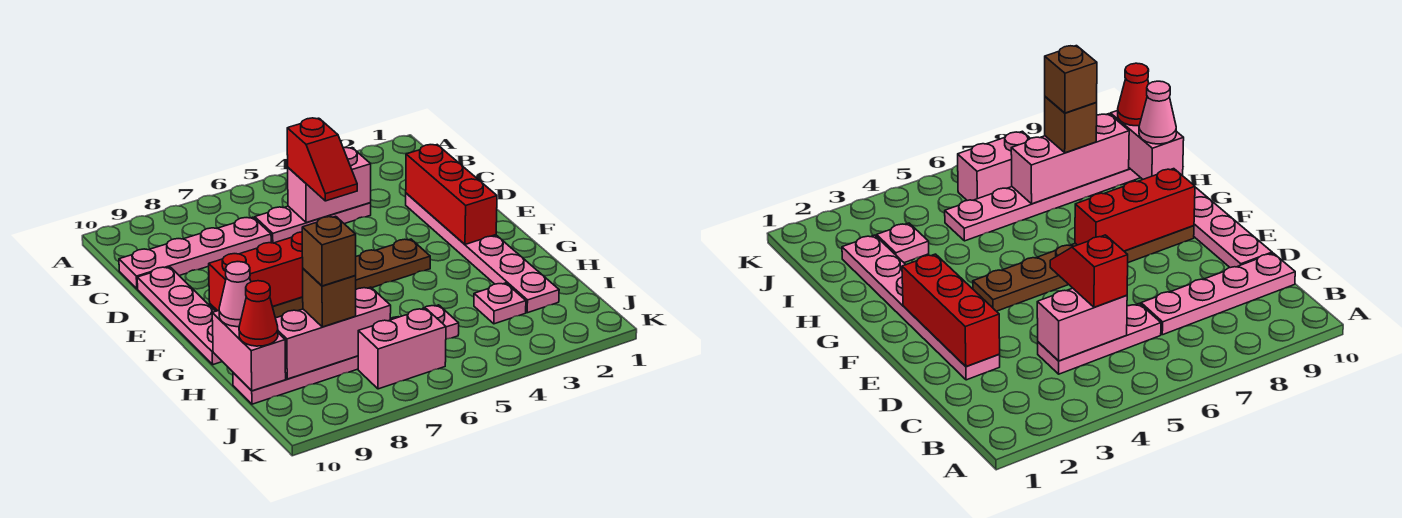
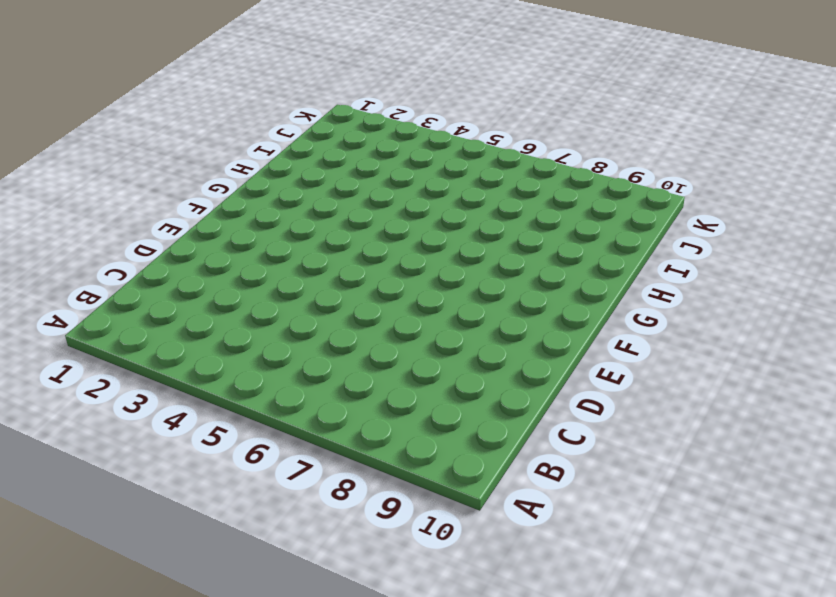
none -> pink plate C4:C6 level 1
none -> pink plate C7:C10 level 1
none -> pink plate D2:I2 level 1

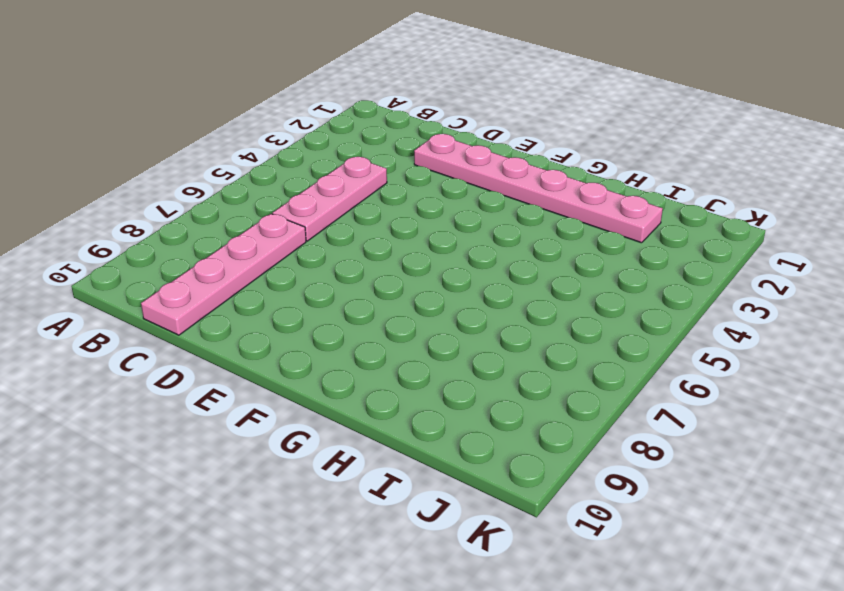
none -> pink plate D10:G10 level 1
none -> brown plate F4:F9 level 1
none -> pink plate I3 level 1

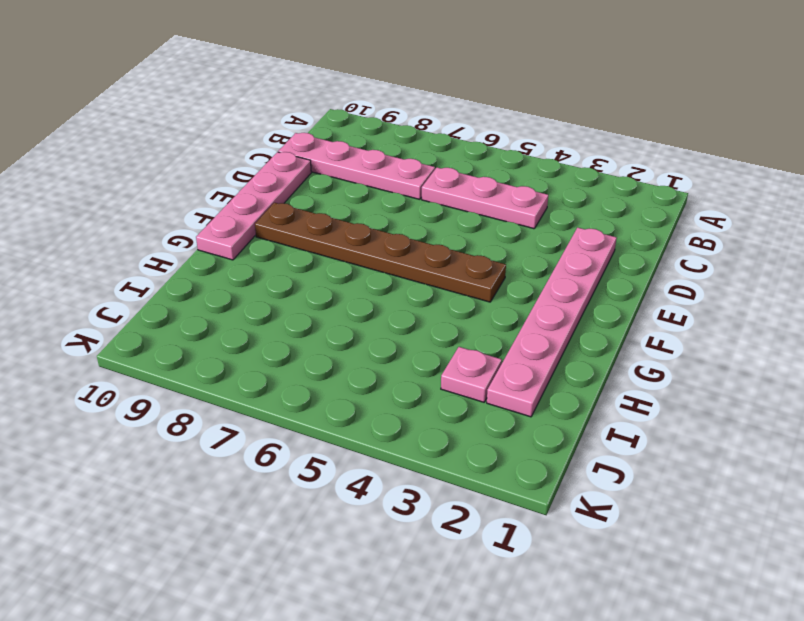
none -> pink plate I5:I10 level 1
none -> pink brick J6:J7 level 1
none -> pink brick C4:C5 level 2

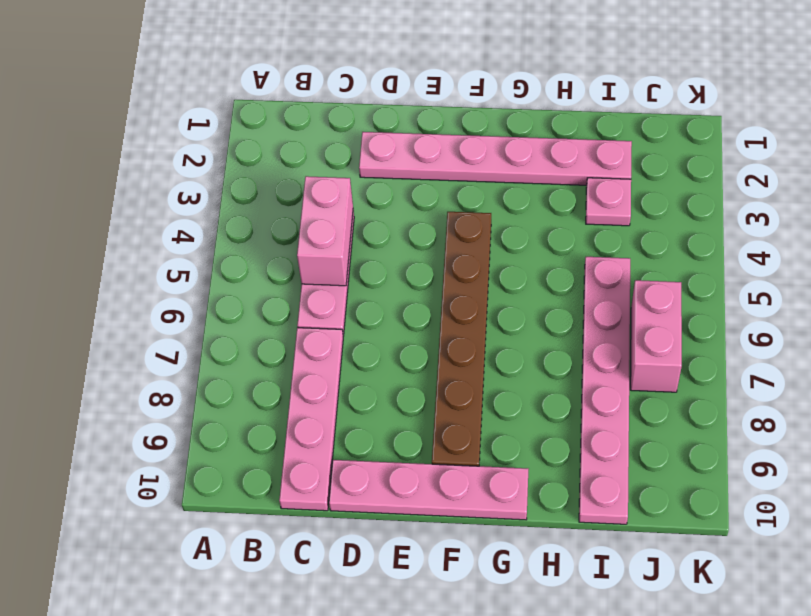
none -> red brick D2:F2 level 2
none -> red brick F7:F9 level 2
none -> pink brick H10:I10 level 2

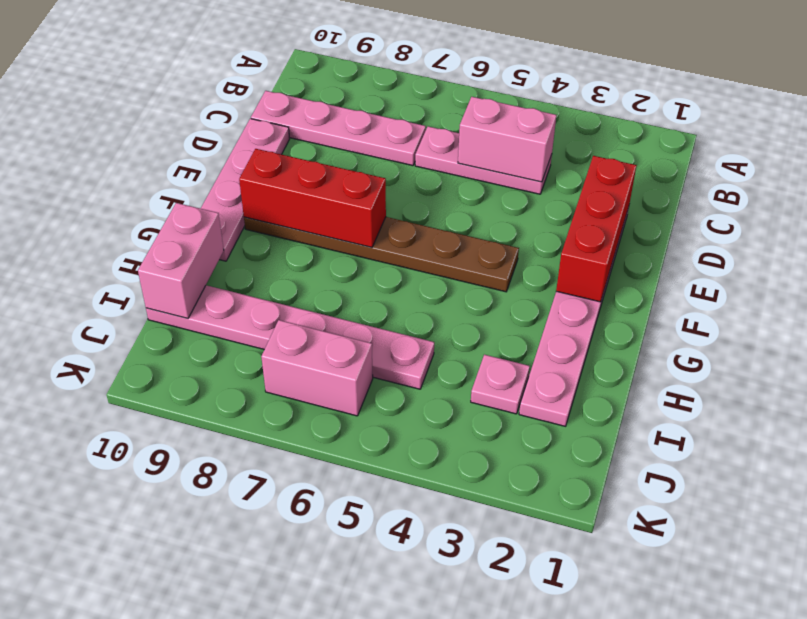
none -> pink brick I7:I9 level 2
none -> red slope C5:D5 level 3 top C
none -> pink cone H10 level 3

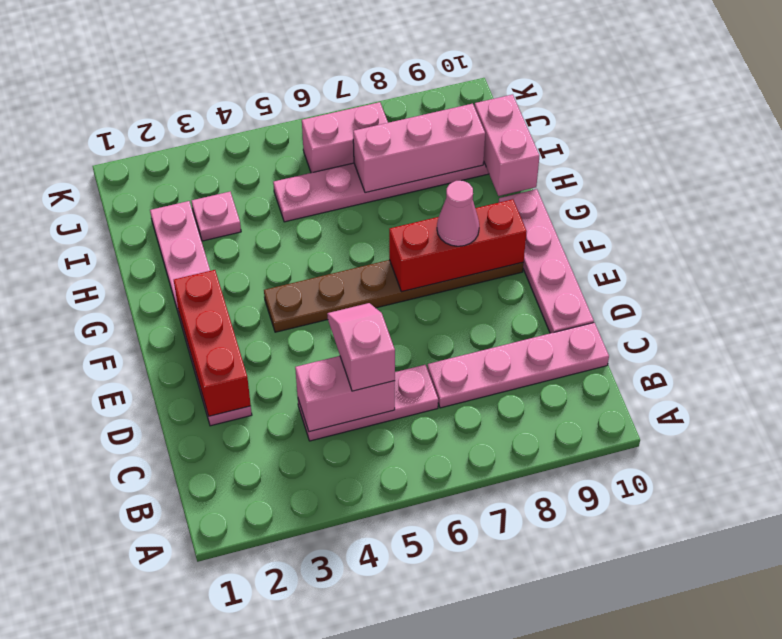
pink slope C5:D5 level 3 top C -> red slope C5:D5 level 3 top C
pink cone F8 level 3 -> pink cone H10 level 3
none -> brown brick I8 level 3
none -> red cone I10 level 3
none -> brown brick I8 level 4

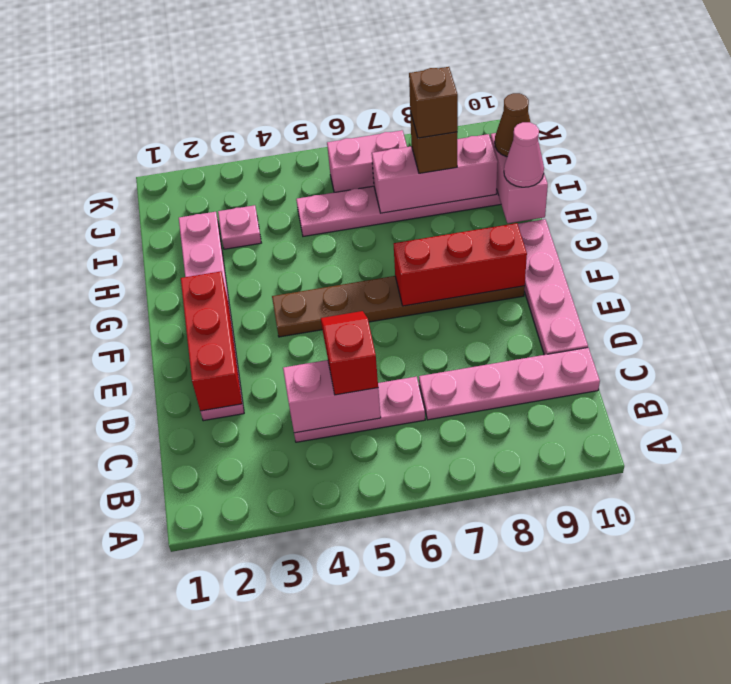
brown cone I10 level 3 -> red cone I10 level 3

